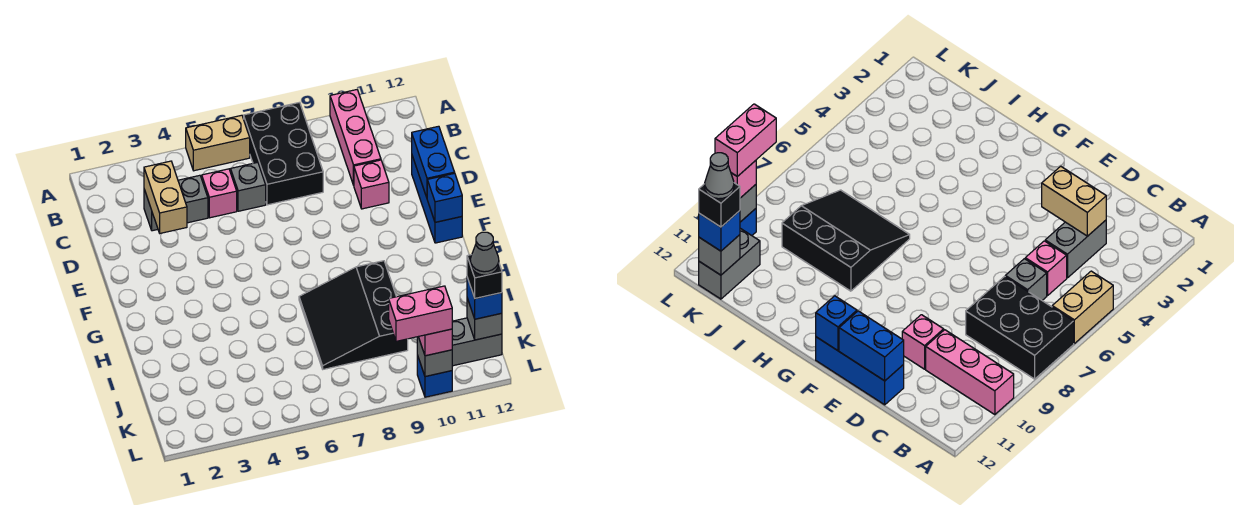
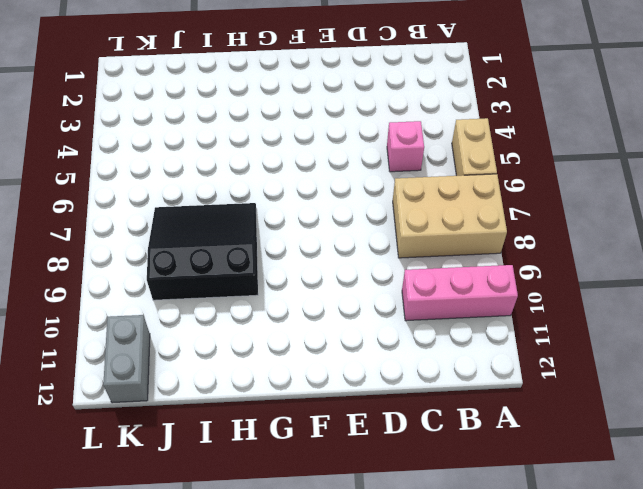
tan brick A7:C8 level 1 -> black brick A7:C8 level 1
none -> grey brick C3:C4 level 1
none -> grey brick C6 level 1
none -> pink brick D10 level 1

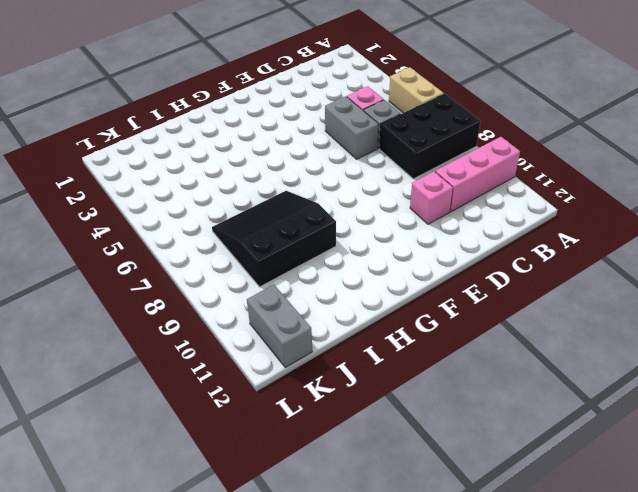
grey brick D5:D6 level 1 -> grey brick C3:C4 level 1
none -> blue brick D12:F12 level 1
none -> blue brick L10 level 1
none -> tan brick C3:D3 level 2

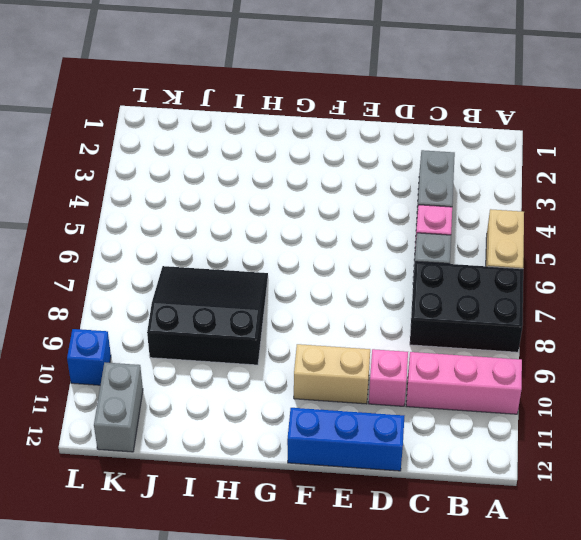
tan brick E10:F10 level 1 -> tan brick C3:D3 level 2
none -> blue brick D12:E12 level 2
none -> blue brick F12 level 2
none -> grey brick K12 level 2

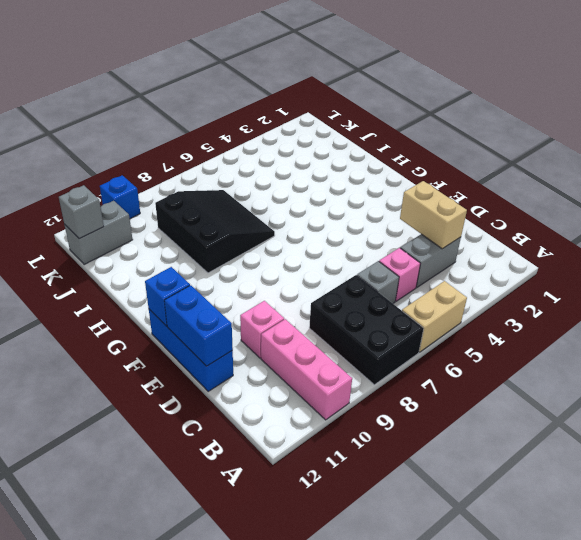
none -> grey brick L10 level 2
none -> blue brick K12 level 3
none -> pink brick L10 level 3

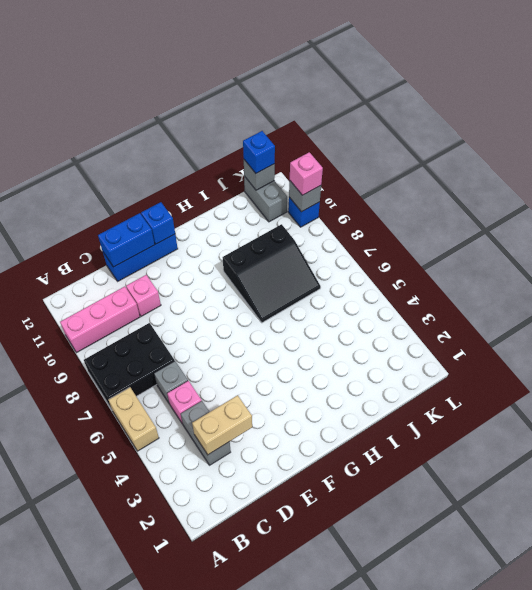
none -> black brick K12 level 4
none -> pink brick L9:L10 level 4
none -> grey cone K12 level 5

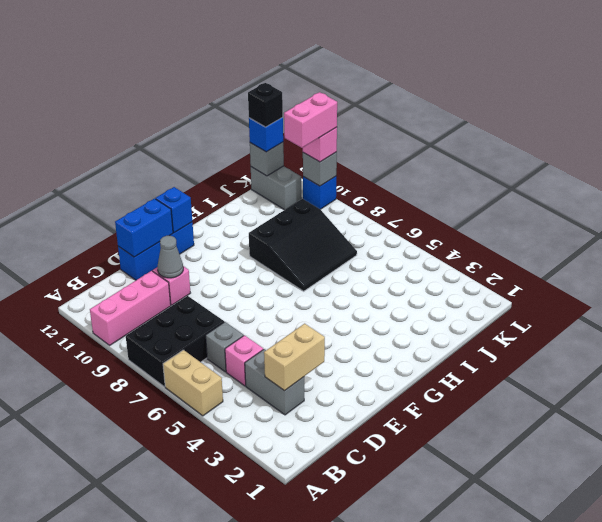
grey cone D10 level 2 -> grey cone K12 level 5
pink brick K10:L10 level 4 -> pink brick L9:L10 level 4

